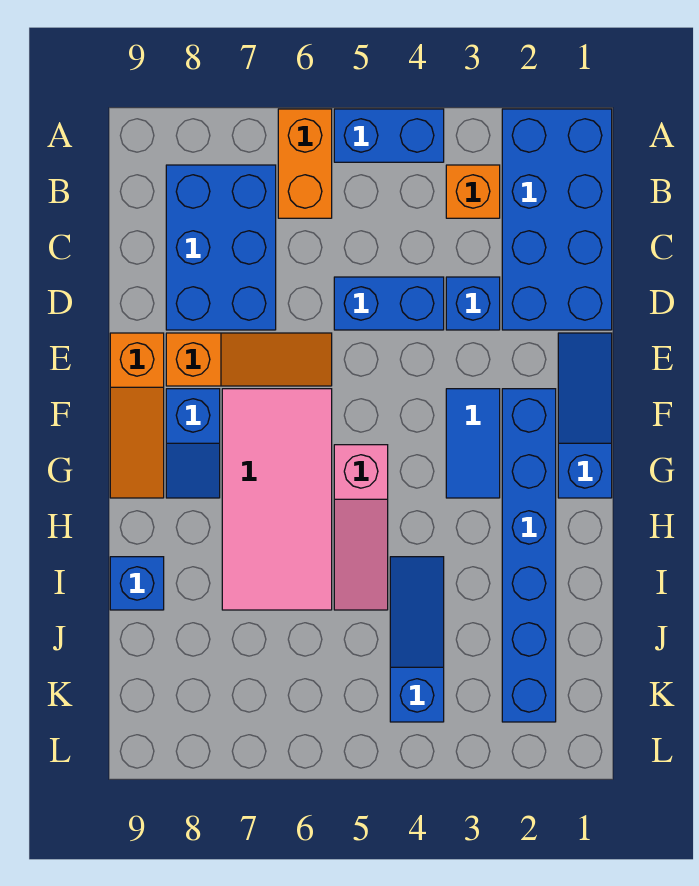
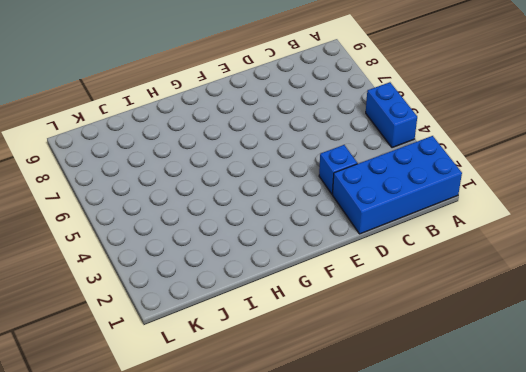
none -> orange brick A6:B6 level 1
none -> orange brick B3 level 1
none -> blue brick B7:D8 level 1

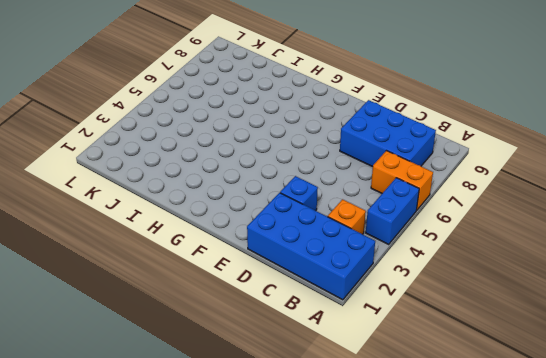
none -> blue brick D4:D5 level 1
none -> blue slope E1:G1 level 1 top G
none -> orange slope E6:E8 level 1 top 8

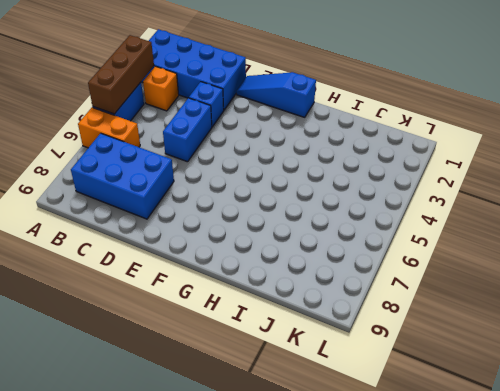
brown brick A3:A5 level 2 -> none
none -> orange slope E6:E8 level 1 top 8
none -> orange slope E9:G9 level 1 top E
none -> blue brick F2:K2 level 1

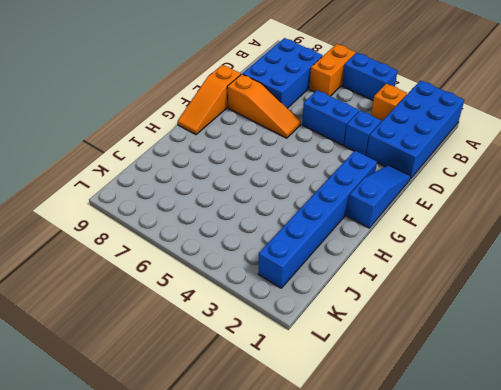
none -> blue tile F3:G3 level 1
none -> pink tile F6:I7 level 1
none -> blue slope F8:G8 level 1 top F

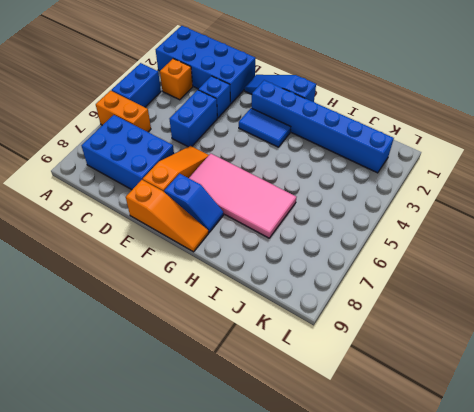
none -> pink slope G5:I5 level 1 top G
none -> blue slope I4:K4 level 1 top K
none -> blue brick I9 level 1

